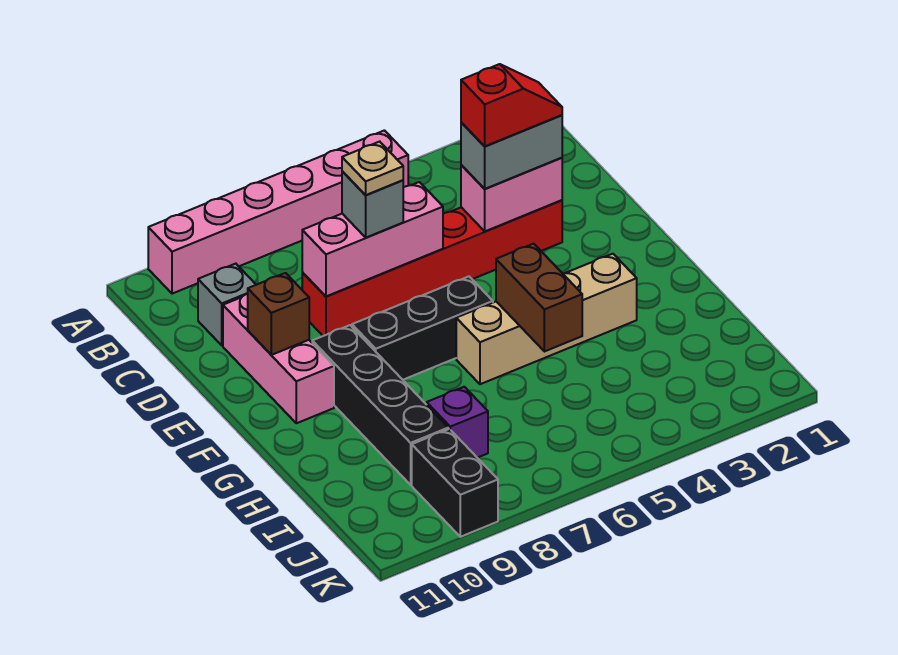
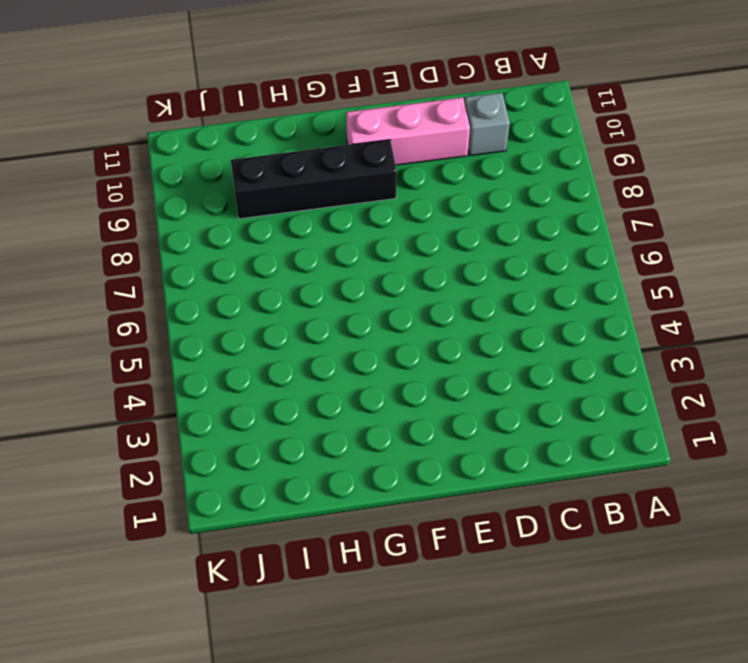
none -> pink brick A5:A10 level 1
none -> red brick D3:D8 level 1
none -> black brick F6:F8 level 1

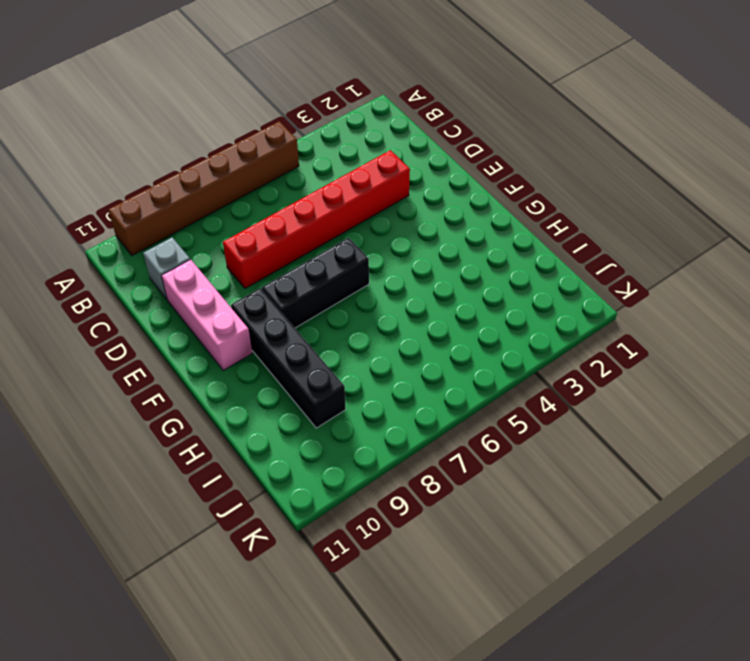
brown brick A5:A10 level 1 -> pink brick A5:A10 level 1
none -> tan brick G3:G6 level 1
none -> purple brick I8 level 1
none -> black brick J9:K9 level 1

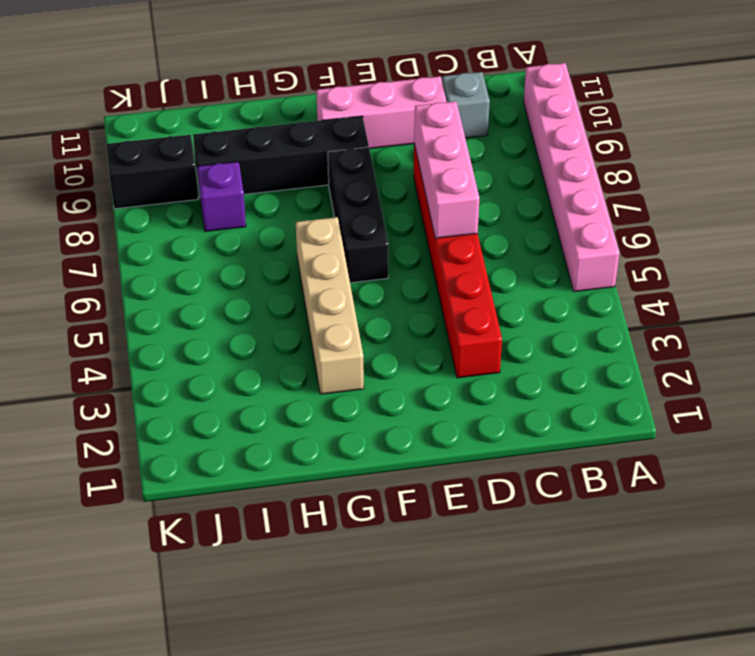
none -> pink brick D3:D4 level 2
none -> brown brick E10 level 2
none -> brown brick G5:H5 level 2

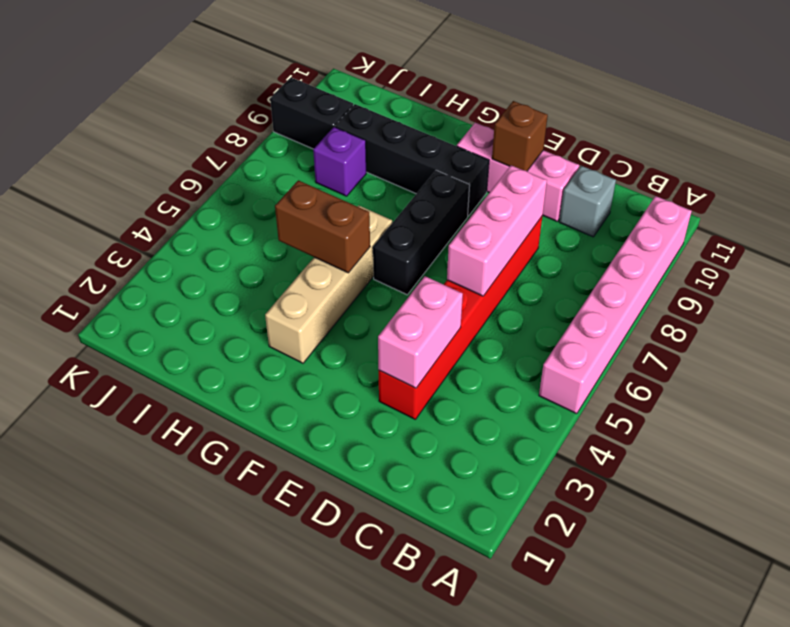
none -> grey brick D3:D4 level 3
none -> grey brick D7 level 3
none -> red slope D3:D4 level 4 top 4

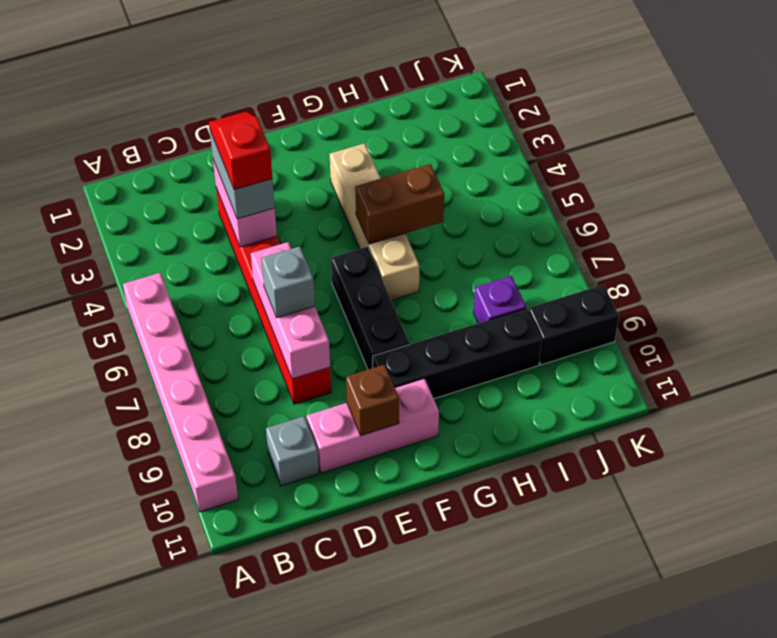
none -> tan plate D7 level 4

